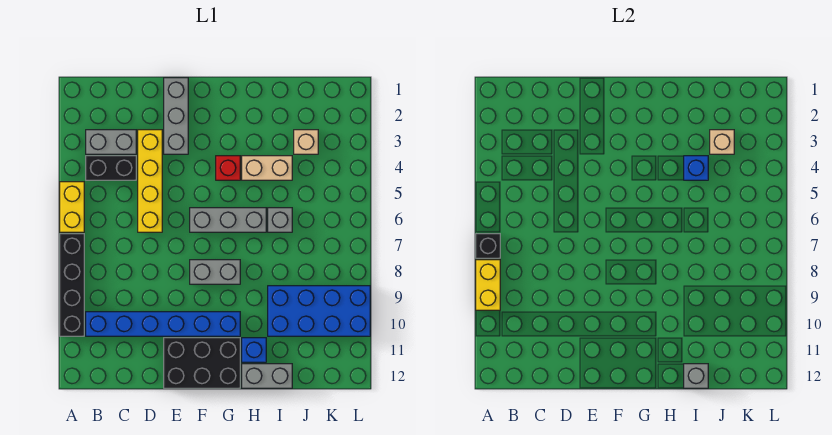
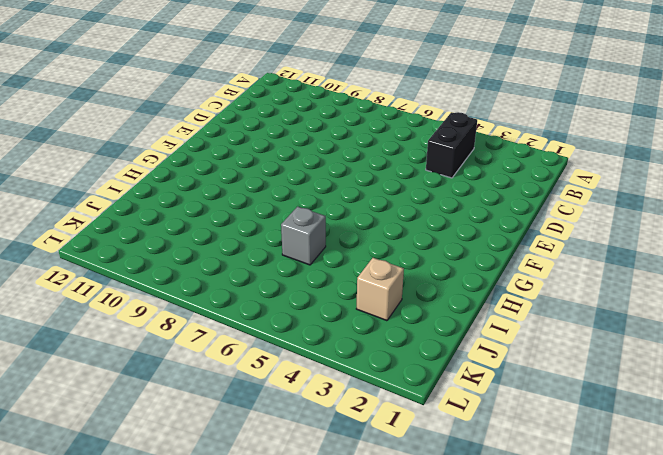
none -> yellow brick A5:A6 level 1
none -> black brick A7:A10 level 1
none -> grey brick B3:C3 level 1

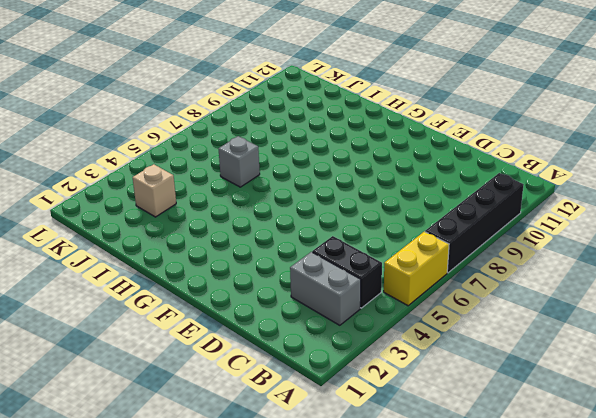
none -> blue brick B10:G10 level 1
none -> yellow brick D3:D6 level 1
none -> grey brick E1:E3 level 1

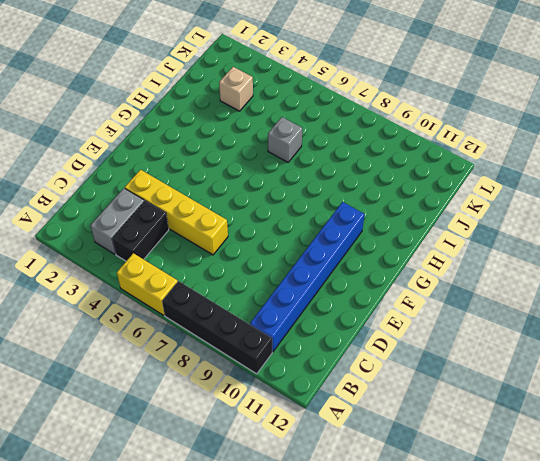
none -> grey brick E1:E3 level 1
none -> black brick E11:G12 level 1
none -> grey brick F6:H6 level 1

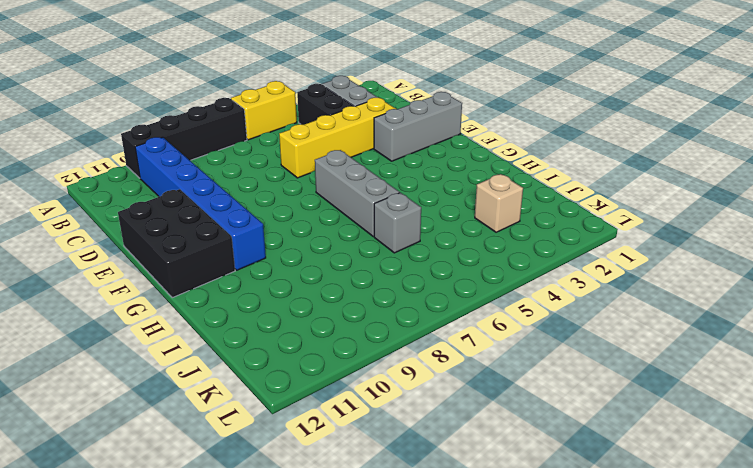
none -> grey brick F8:G8 level 1
none -> red brick G4 level 1
none -> tan brick H4:I4 level 1

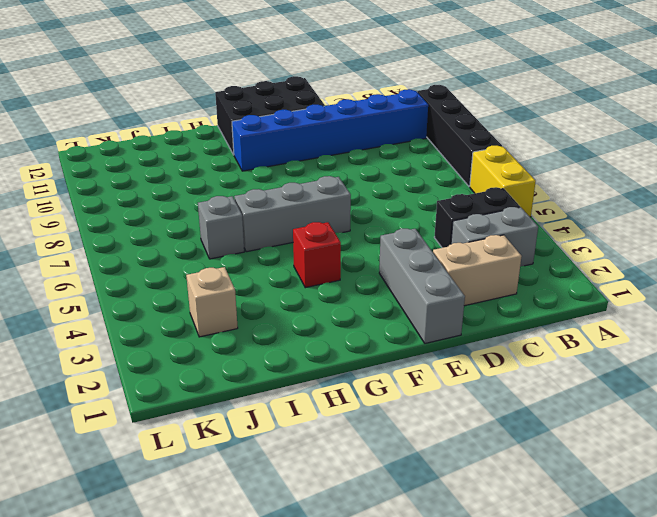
tan brick C2:D2 level 1 -> tan brick H4:I4 level 1
none -> yellow brick D3:D6 level 1
none -> grey brick F8:G8 level 1
none -> blue brick H11 level 1

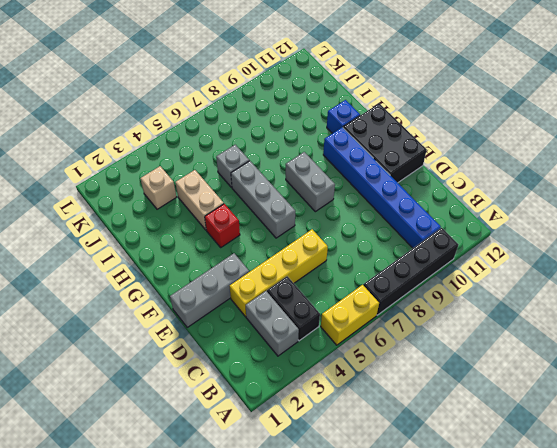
none -> grey brick H12:I12 level 1
none -> blue brick I9:L10 level 1
none -> black brick A7 level 2

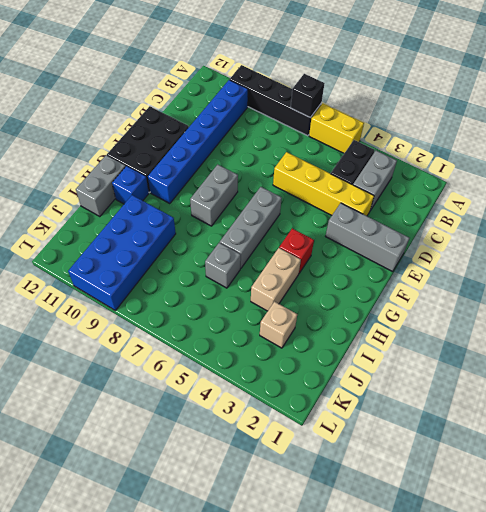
none -> yellow brick A8:A9 level 2
none -> blue brick I4 level 2
none -> grey brick I12 level 2

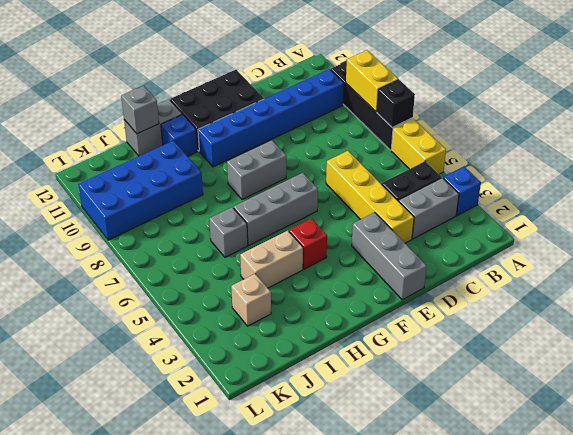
blue brick A3 level 1 -> blue brick I4 level 2
none -> tan brick J3 level 2

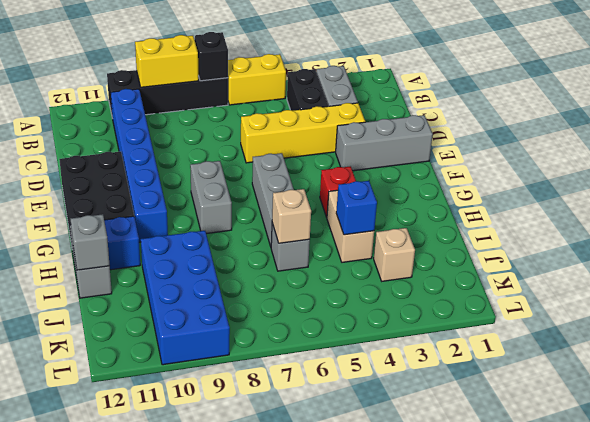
tan brick I6 level 2 -> tan brick J3 level 2

